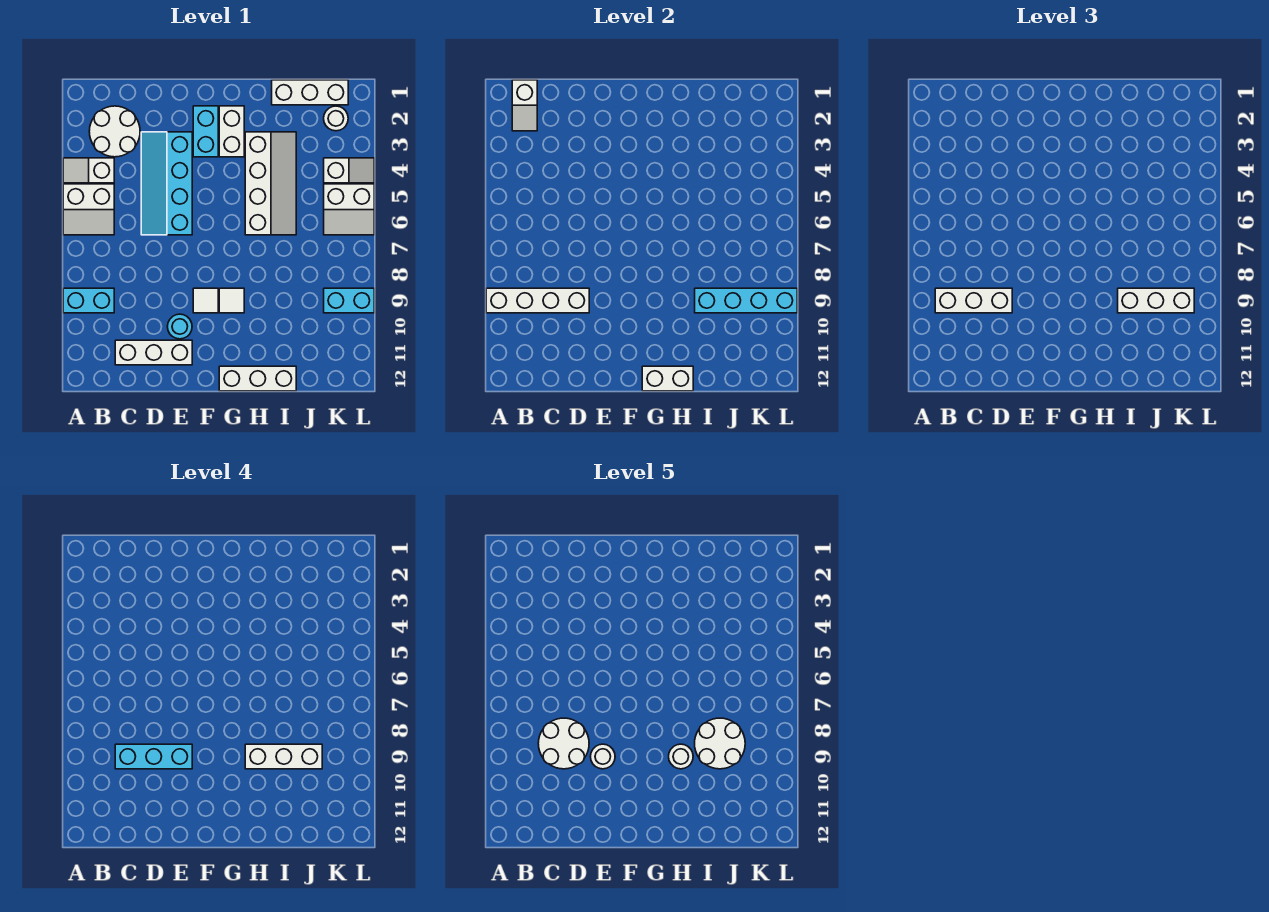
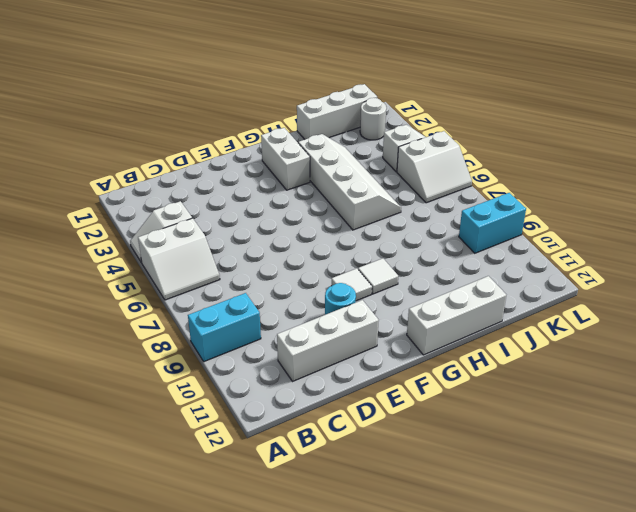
none -> white round brick B2:C3 level 1
none -> cyan slope D3:E6 level 1 top E
none -> cyan brick F2:F3 level 1
none -> white brick A9:D9 level 2

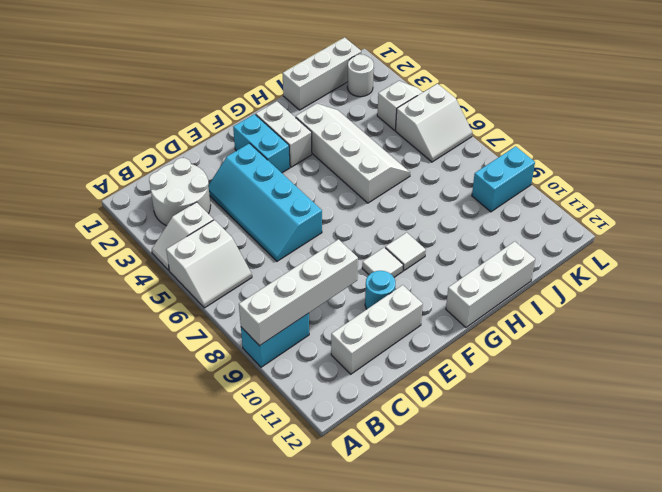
none -> white slope B1:B2 level 2 top 1
none -> white brick G12:H12 level 2
none -> cyan brick I9:L9 level 2
none -> white brick B9:D9 level 3

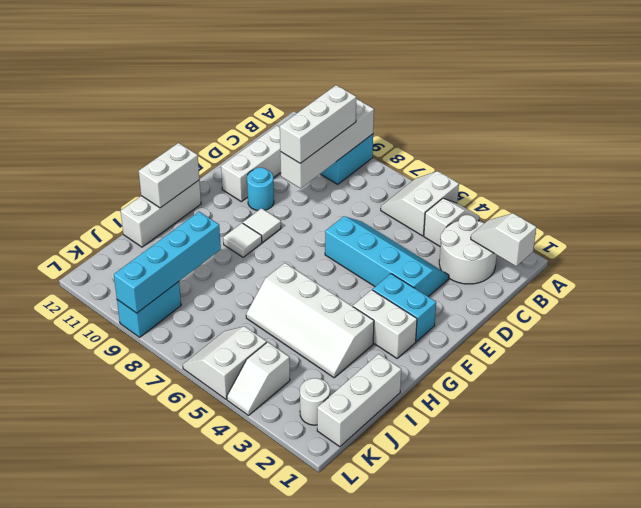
none -> white brick I9:K9 level 3
none -> cyan brick C9:E9 level 4
none -> white brick H9:J9 level 4
none -> white round brick C8:D9 level 5

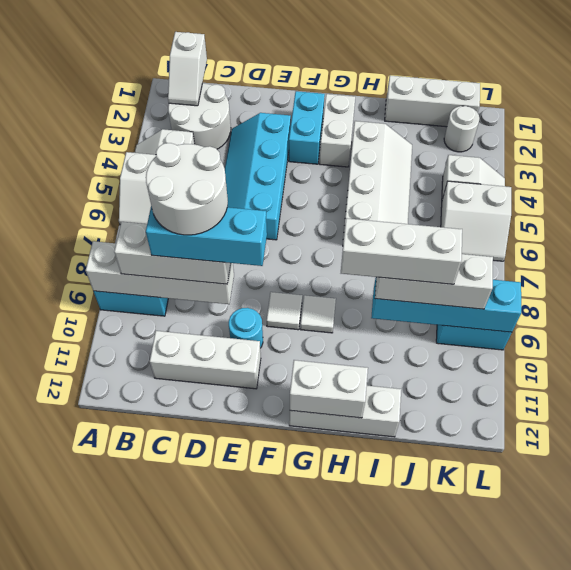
none -> white round brick E9 level 5
none -> white round brick H9 level 5
none -> white round brick I8:J9 level 5

